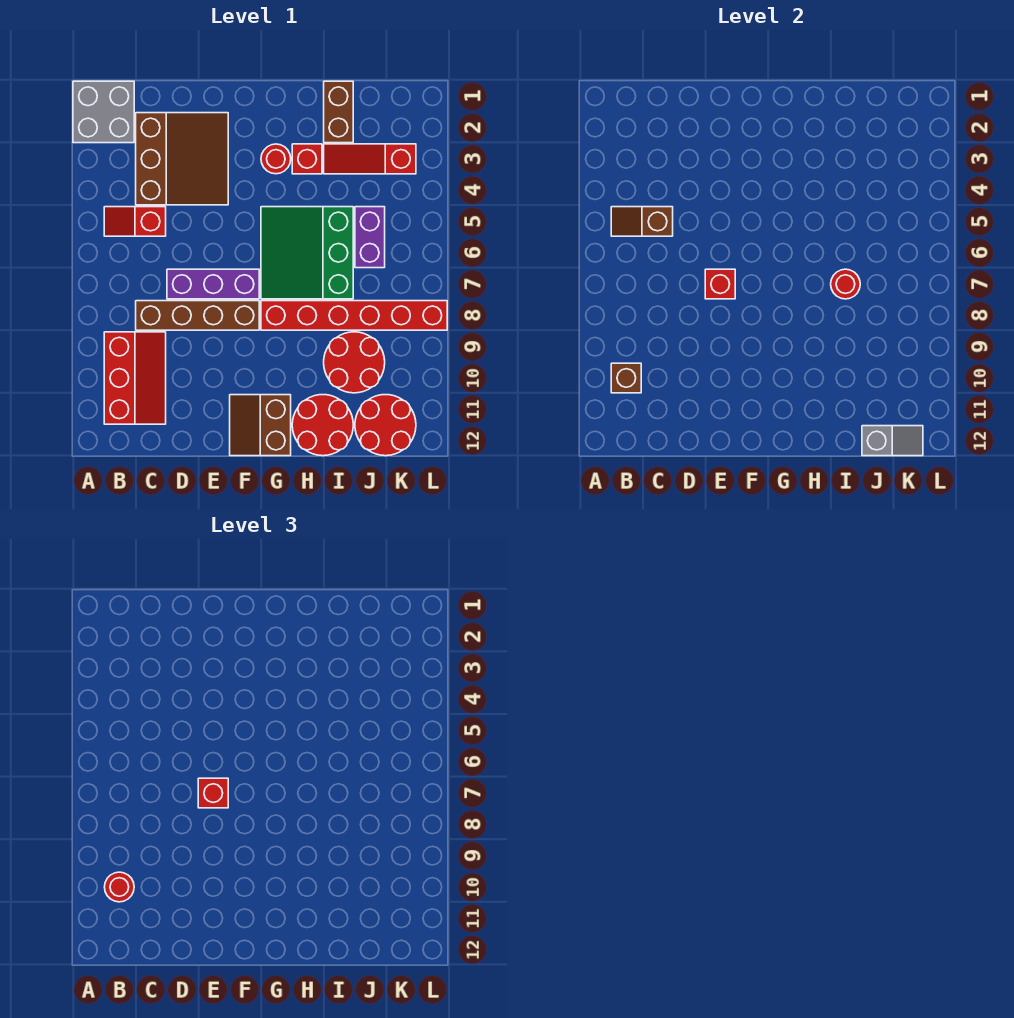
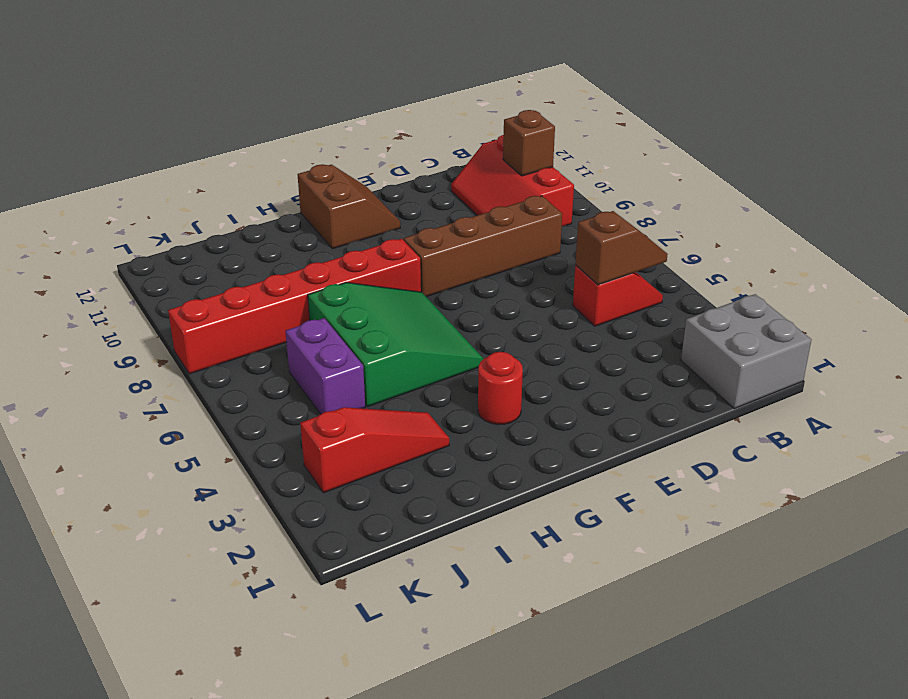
none -> brown slope C2:E4 level 1 top C
none -> purple brick D7:F7 level 1
none -> red brick H3 level 1

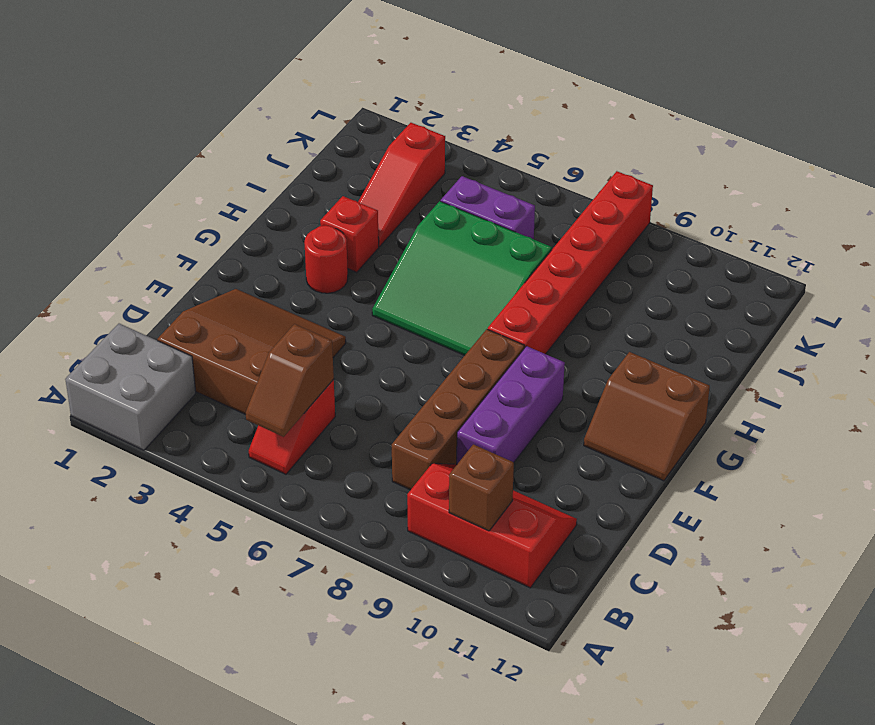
purple brick D9:F9 level 1 -> purple brick D7:F7 level 1
none -> red round brick H11:I12 level 1
none -> brown brick I1:I2 level 1
none -> red round brick I9:J10 level 1

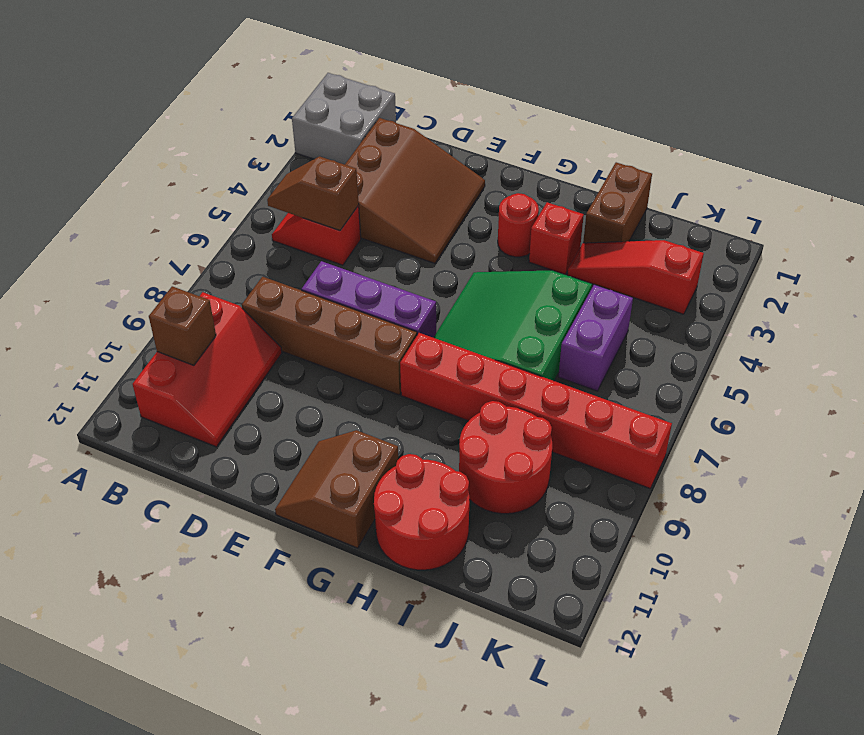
none -> red round brick J11:K12 level 1
none -> red brick E7 level 2
none -> red round brick I7 level 2

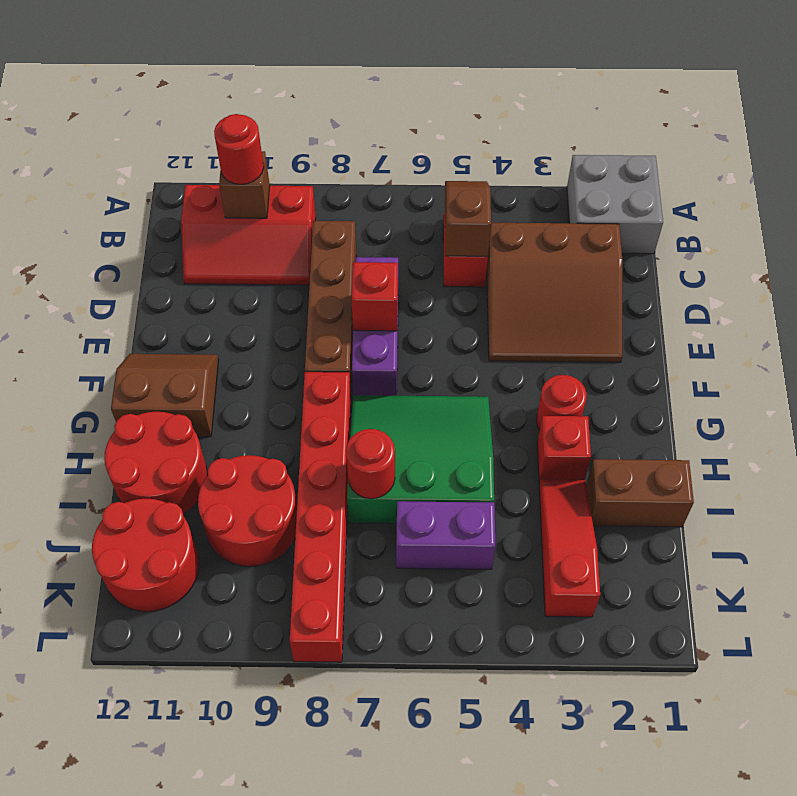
none -> grey slope J12:K12 level 2 top J
none -> red brick E7 level 3

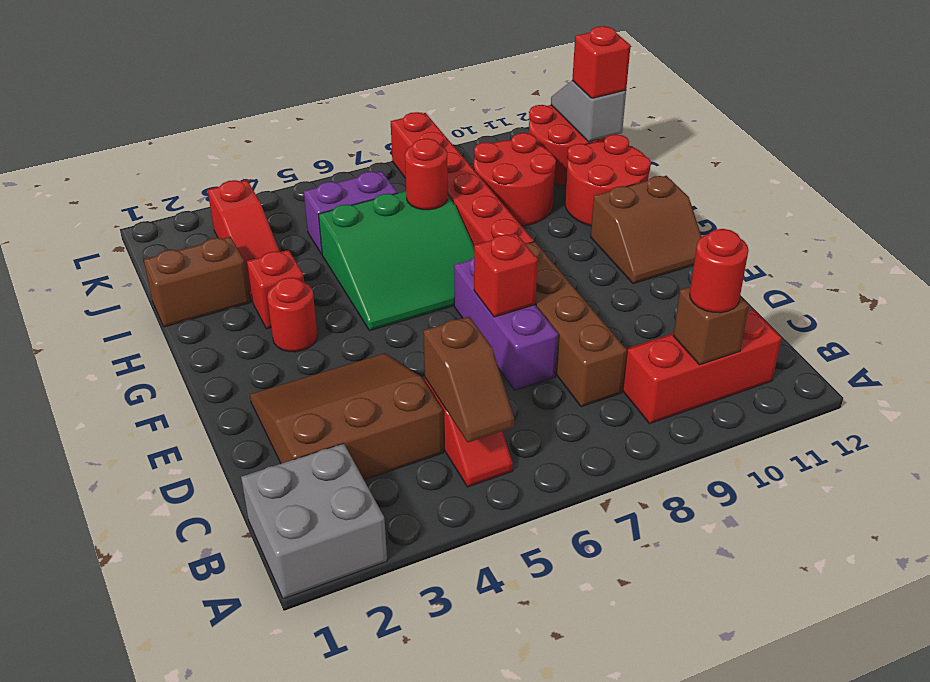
red brick J12 level 3 -> red brick E7 level 3

